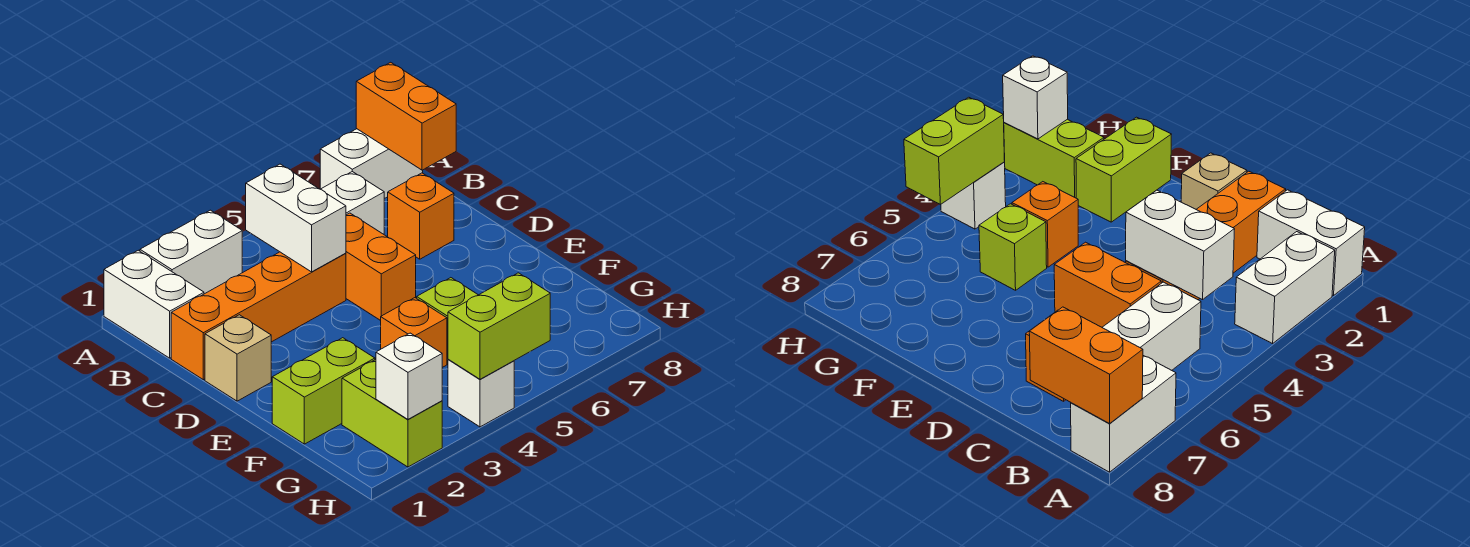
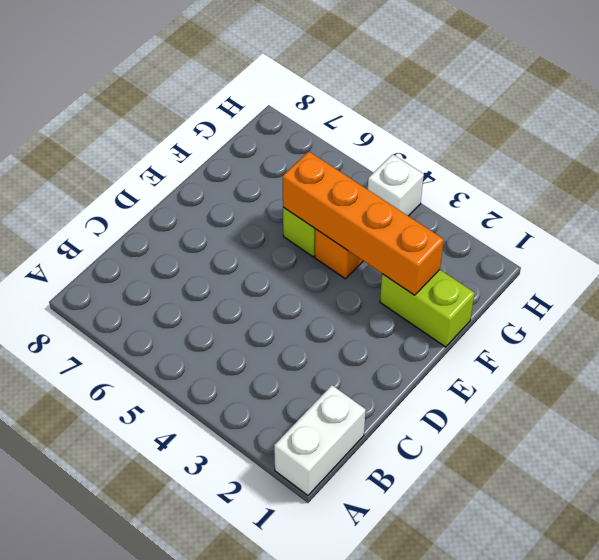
orange brick F2:F5 level 2 -> orange brick C1:C4 level 1
none -> white brick A2:A3 level 1
none -> white brick A7:A8 level 1
none -> white brick B5:B6 level 1

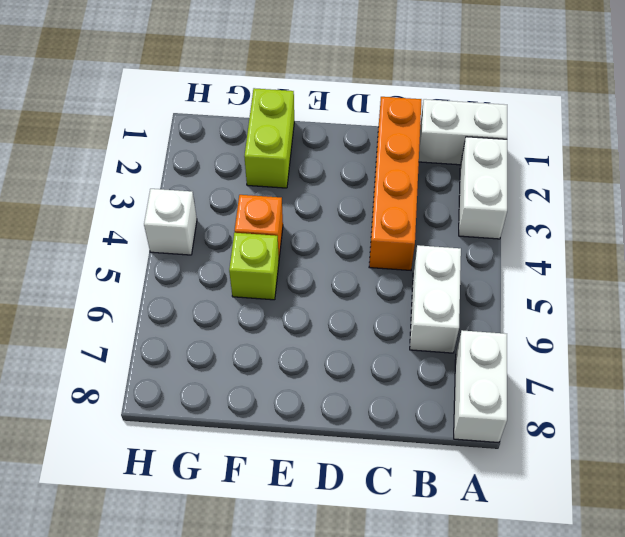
none -> orange brick C5:D5 level 1
none -> orange brick C7 level 1
none -> tan brick D1 level 1

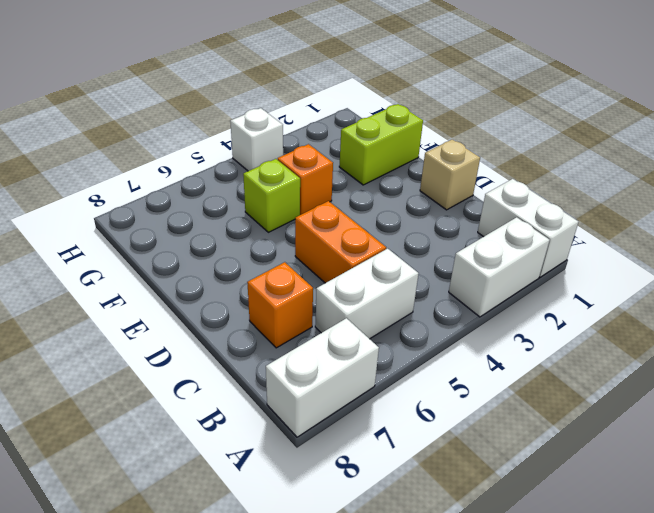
none -> orange brick C1:C4 level 1
none -> lime brick G2:H2 level 1
none -> orange brick A8:B8 level 2

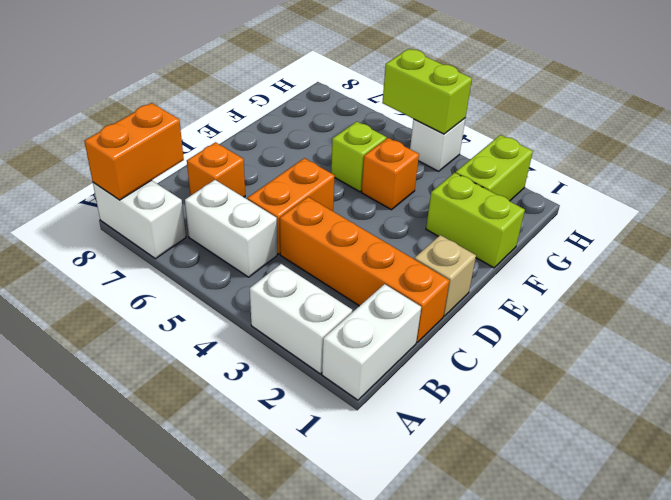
none -> white brick B4:C4 level 2
none -> white brick H2 level 2

